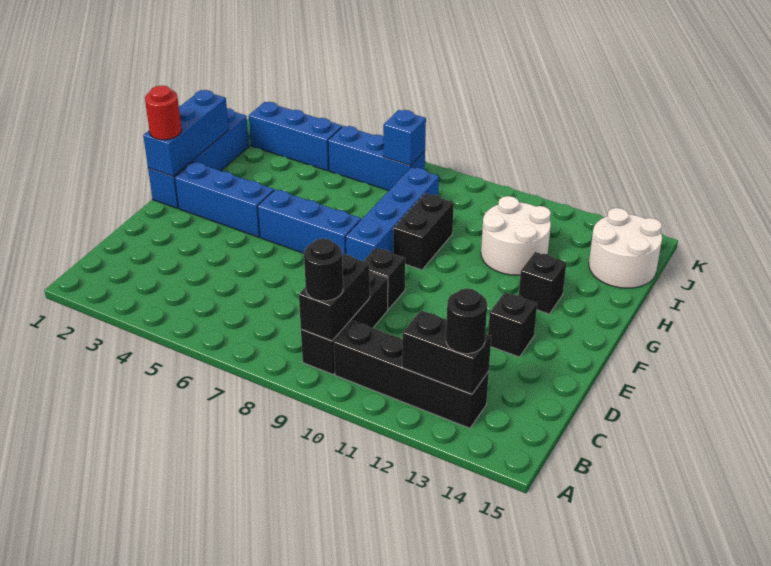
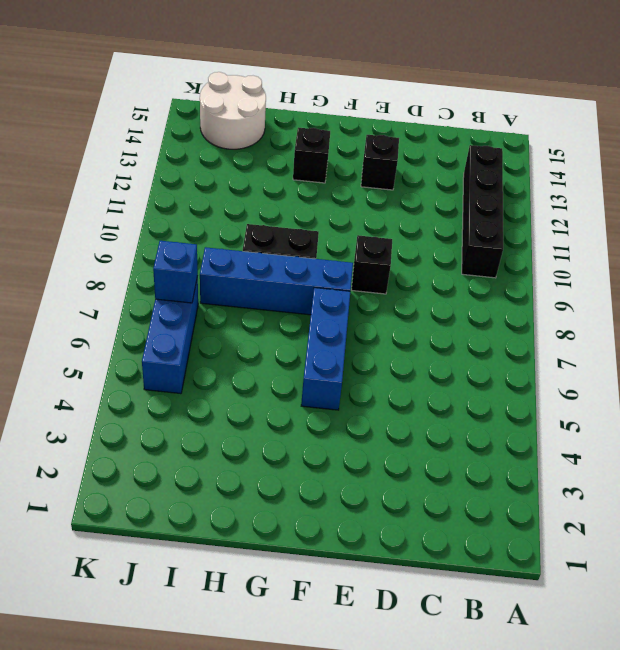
none -> black brick B9:D9 level 1
none -> blue brick F1:I1 level 1
none -> blue brick F2:F4 level 1

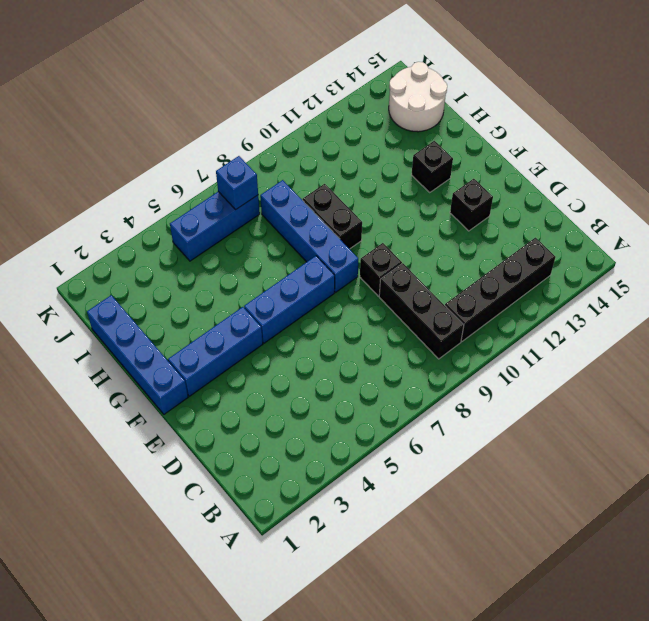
none -> white round brick H11:I12 level 1
none -> blue brick J2:J4 level 1
none -> black brick B9:C9 level 2

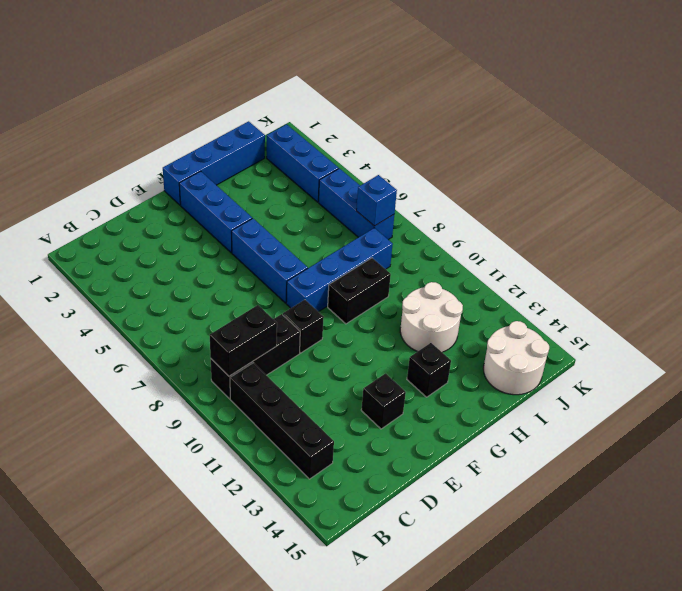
none -> black brick B12:B13 level 2
none -> blue brick F1:H1 level 2
none -> black round brick B9 level 3

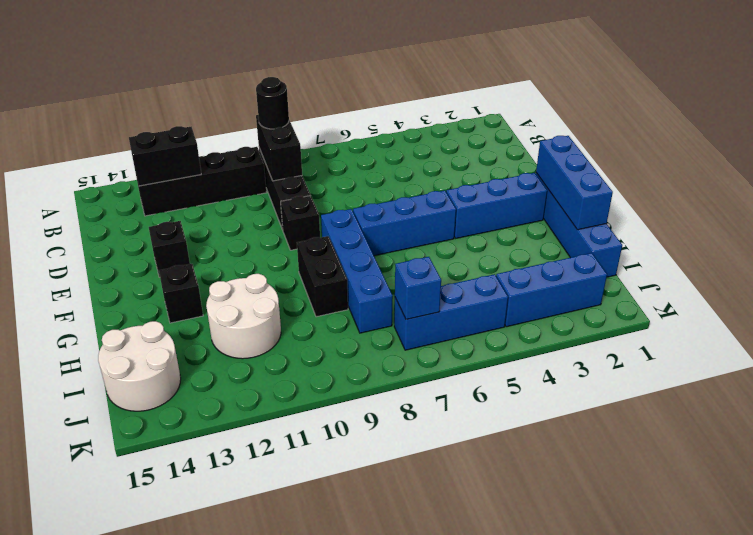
none -> black round brick B13 level 3
none -> red round brick F1 level 3

